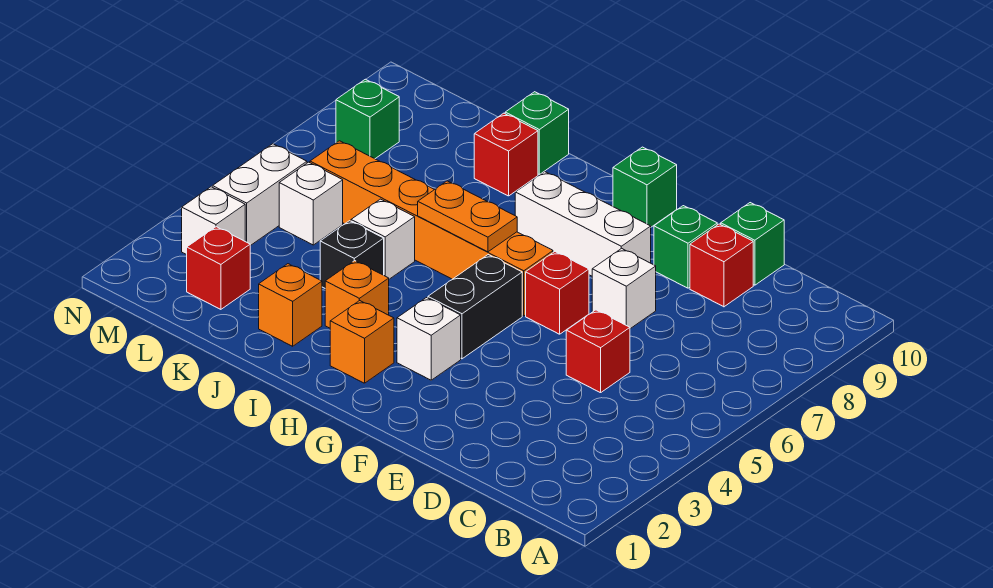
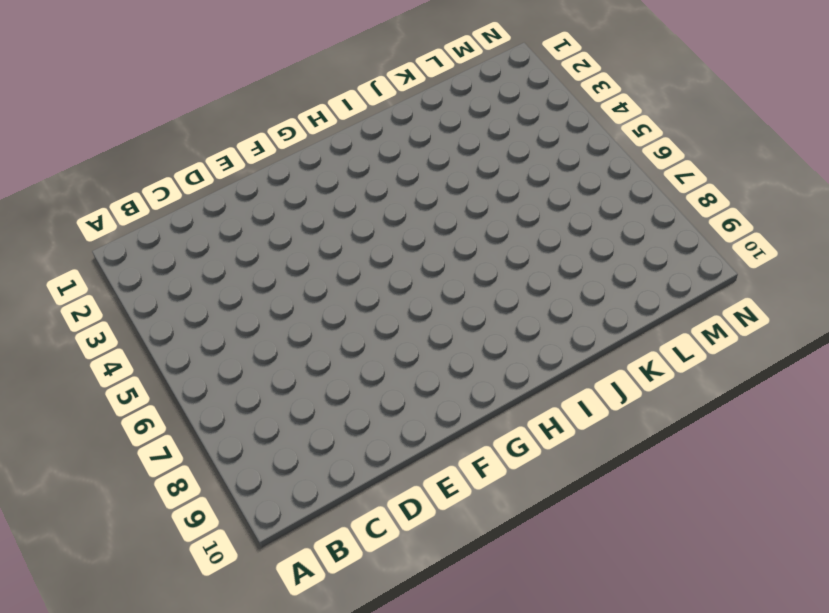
none -> red brick D5 level 1
none -> red brick D9 level 1
none -> green brick D10 level 1

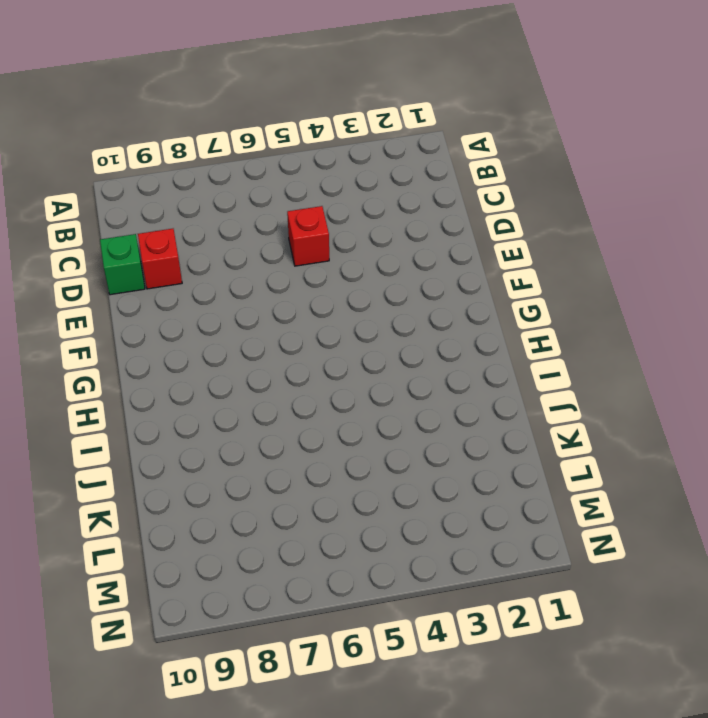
none -> white brick E7 level 1
none -> green brick E9 level 1
none -> red brick F6 level 1

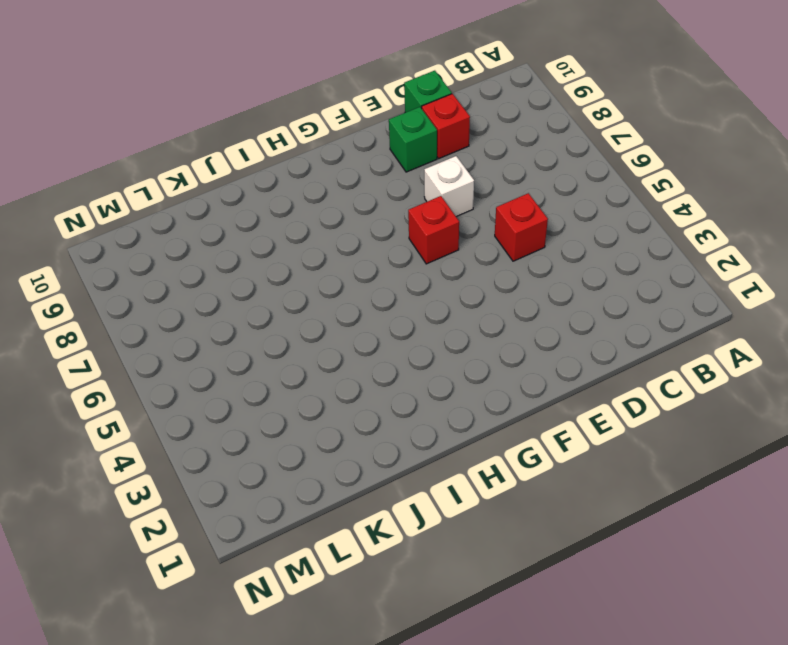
none -> white brick F8:H8 level 1
none -> white brick G3 level 1
none -> black brick G4:G5 level 1

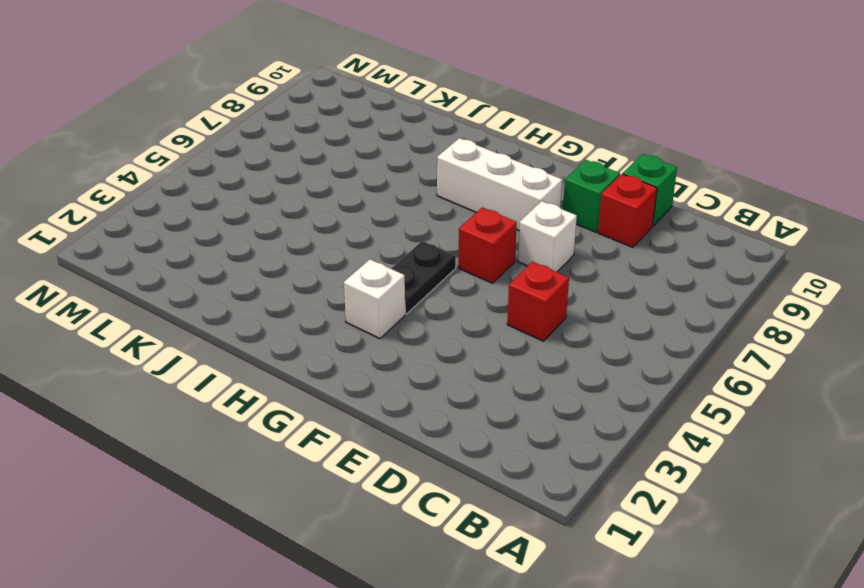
black plate G4:G5 level 1 -> black brick G4:G5 level 1
none -> orange brick G6:L6 level 1
none -> green brick G10 level 1
none -> orange brick H2 level 1

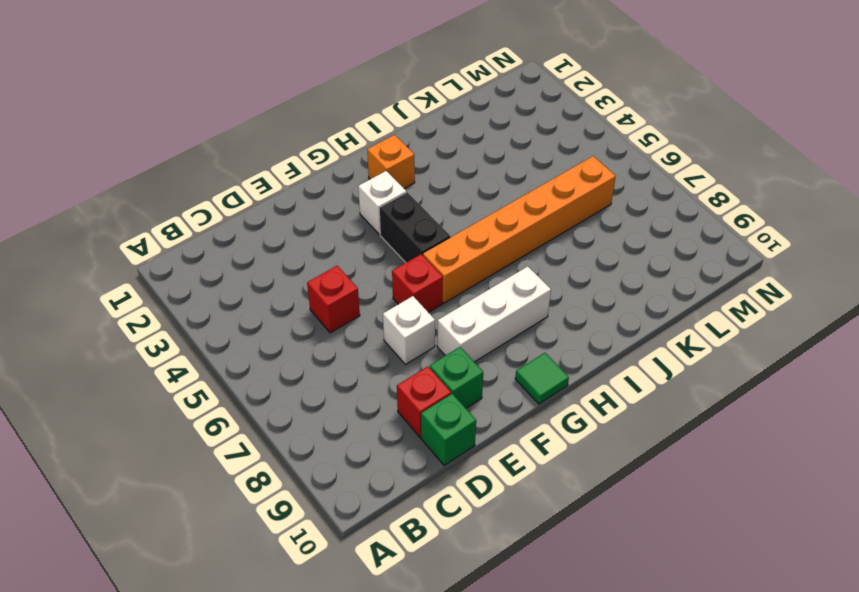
green tile G10 level 1 -> green brick G10 level 1
none -> orange brick I3 level 1
none -> orange brick J2 level 1
none -> black brick J4 level 1

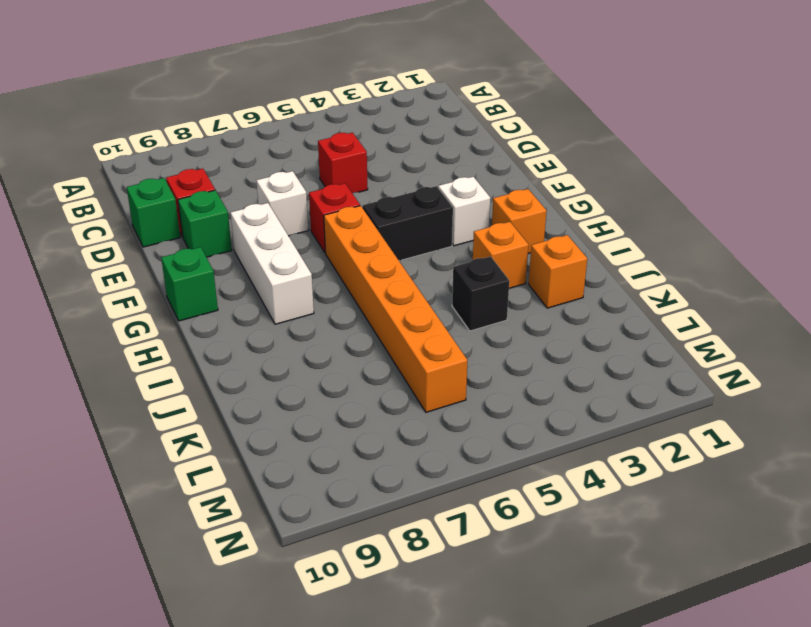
none -> white brick J5 level 1
none -> red brick J9 level 1
none -> green brick J10 level 1

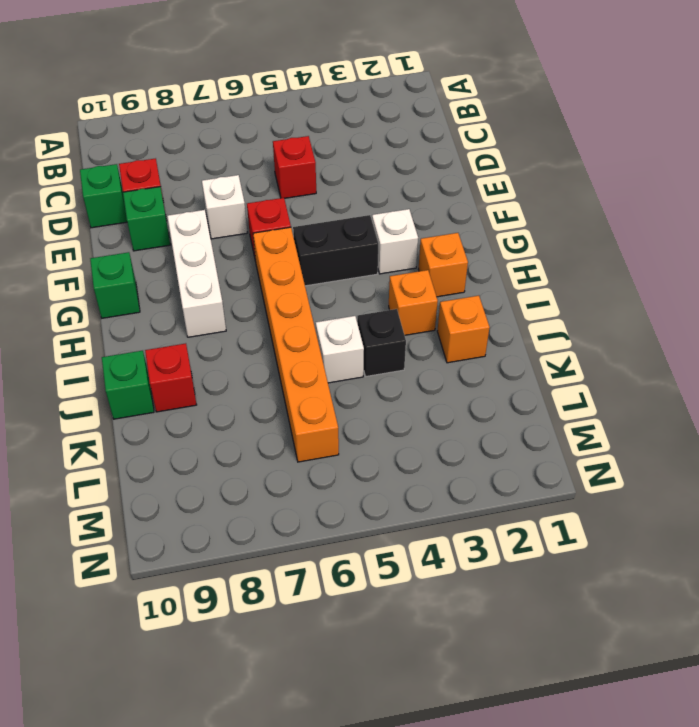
none -> red brick L2 level 1
none -> white brick L5 level 1
none -> white brick M3 level 1

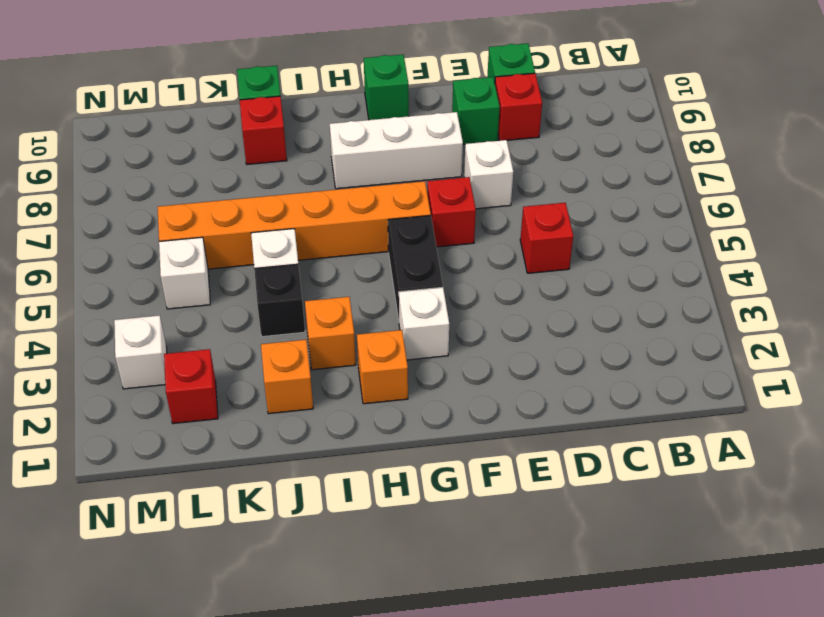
none -> white brick M4:M5 level 1
none -> green brick M8 level 1
none -> orange plate H6:I6 level 2

